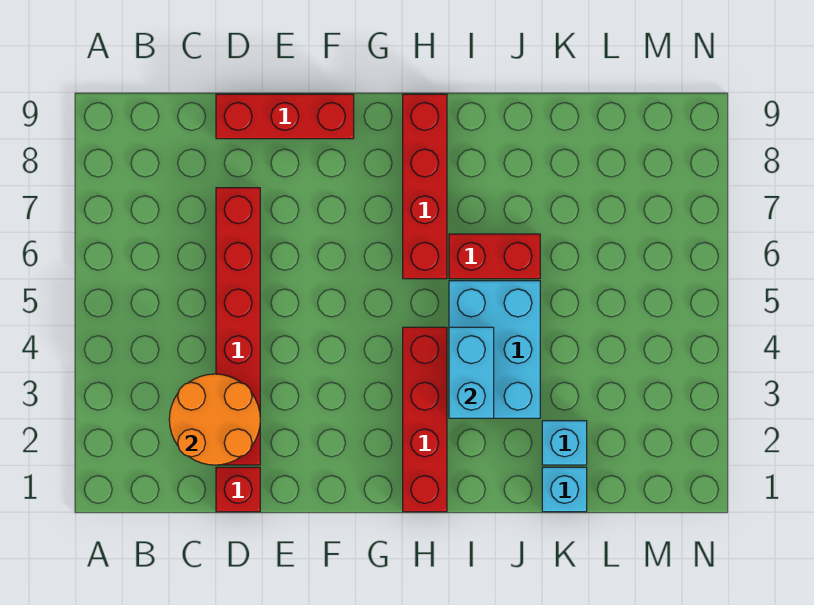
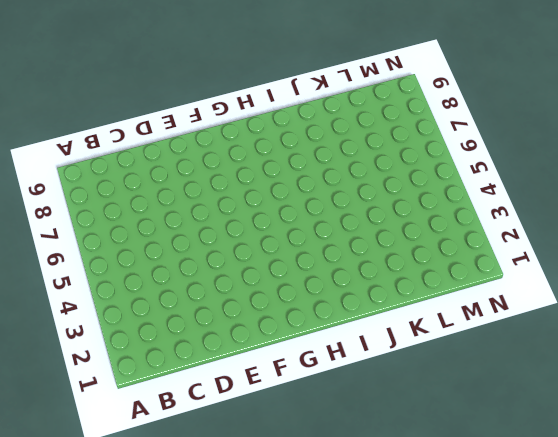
none -> red brick D1 level 1
none -> red brick D2:D7 level 1

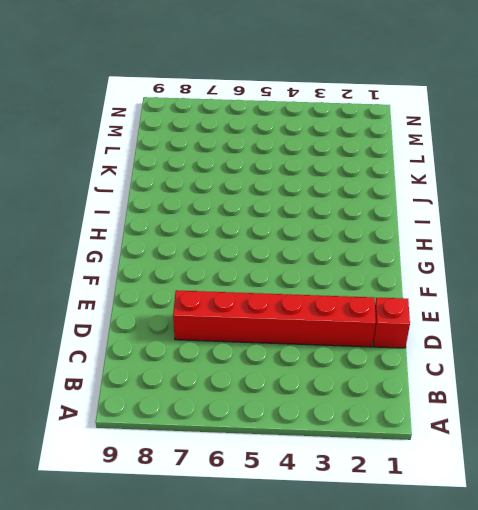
none -> red brick D9:F9 level 1
none -> red brick H1:H4 level 1

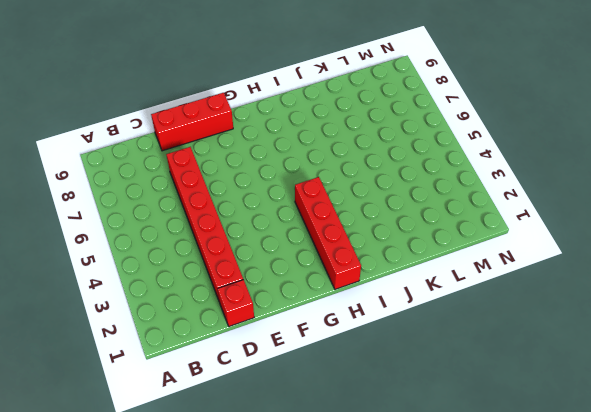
none -> red brick H6:H9 level 1
none -> cyan brick I3:J5 level 1

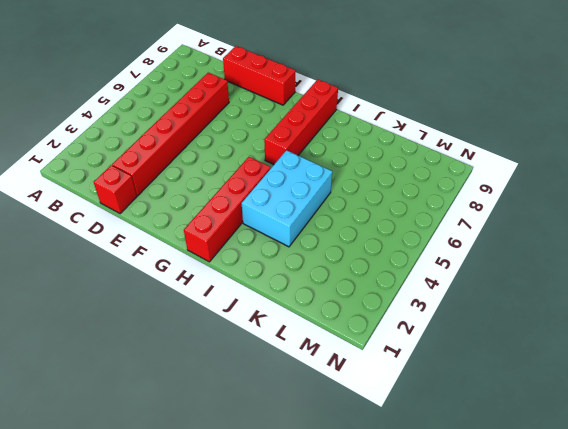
none -> red brick I6:J6 level 1
none -> cyan brick K1 level 1

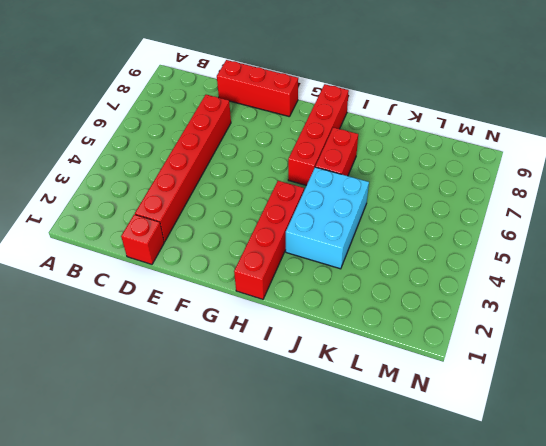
red brick I6:I7 level 1 -> red brick I6:J6 level 1
none -> cyan brick K1 level 1
none -> cyan brick K2 level 1

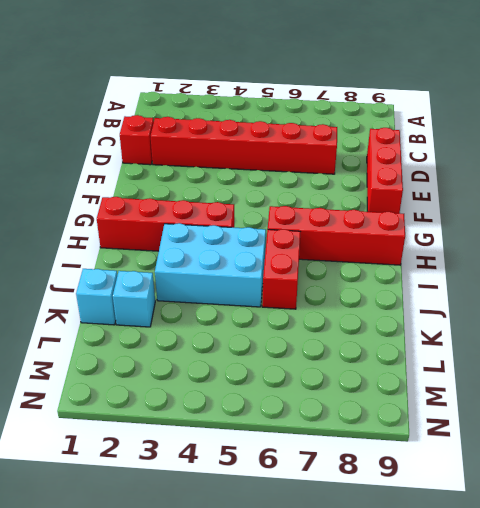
none -> orange round brick C2:D3 level 2
none -> cyan brick I3:I4 level 2

